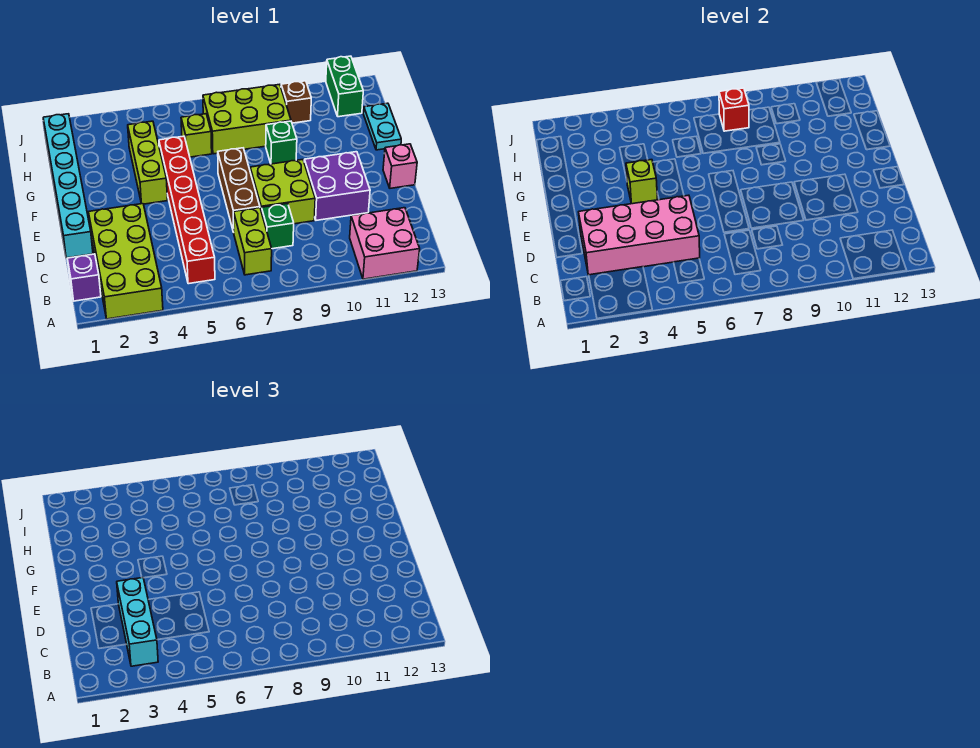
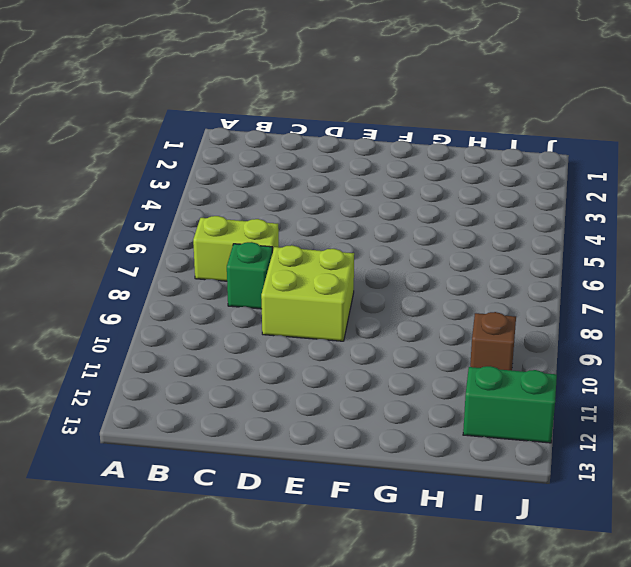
none -> lime brick A2:D3 level 1
none -> pink brick A11:B12 level 1
none -> purple brick B1 level 1

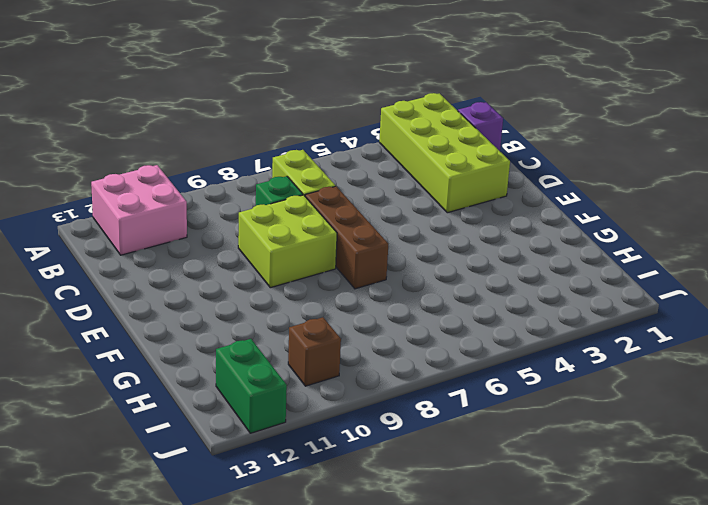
none -> red brick B5:G5 level 1
none -> cyan brick D1:I1 level 1
none -> purple brick D10:E11 level 1

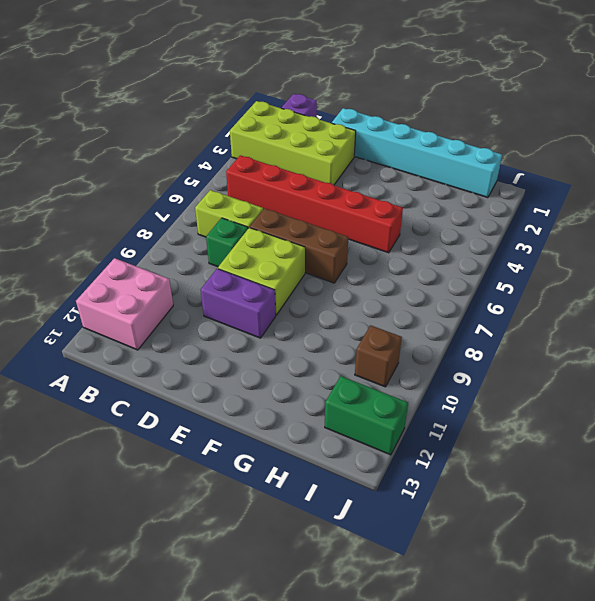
purple brick D10:E10 level 1 -> purple brick D10:E11 level 1
none -> pink brick E13 level 1
none -> lime brick F4:H4 level 1
none -> green brick G9 level 1

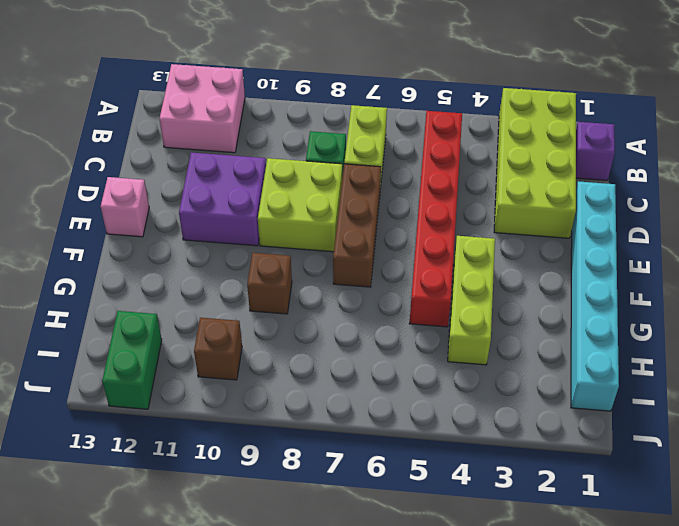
brown brick G9 level 1 -> green brick G9 level 1
none -> cyan plate G13:H13 level 1
none -> lime brick H6 level 1
none -> lime brick H7:I9 level 1

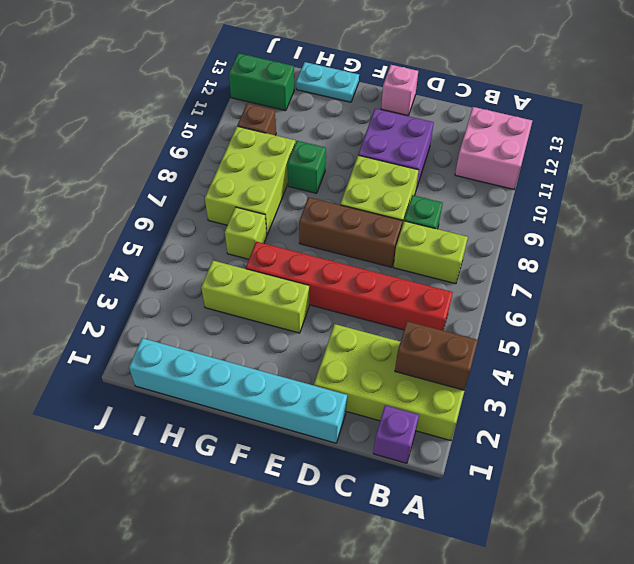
brown brick A3:B3 level 2 -> none
none -> pink brick C2:D5 level 2
none -> lime brick F4 level 2
none -> red brick I8 level 2

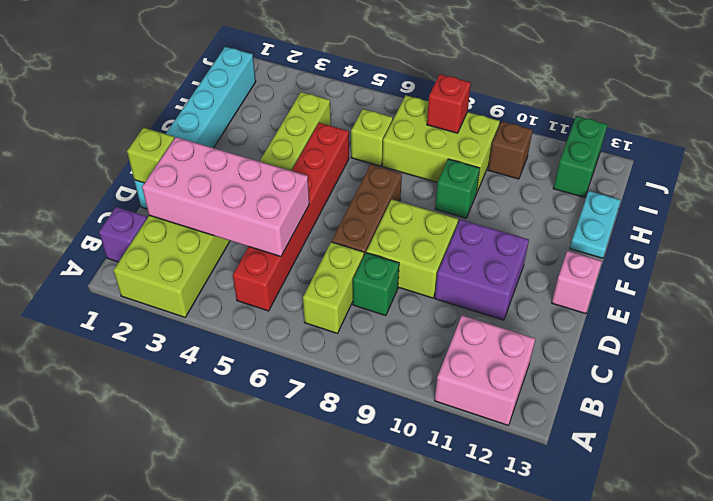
lime brick D1 level 2 -> lime brick F4 level 2
none -> cyan brick B3:D3 level 3

